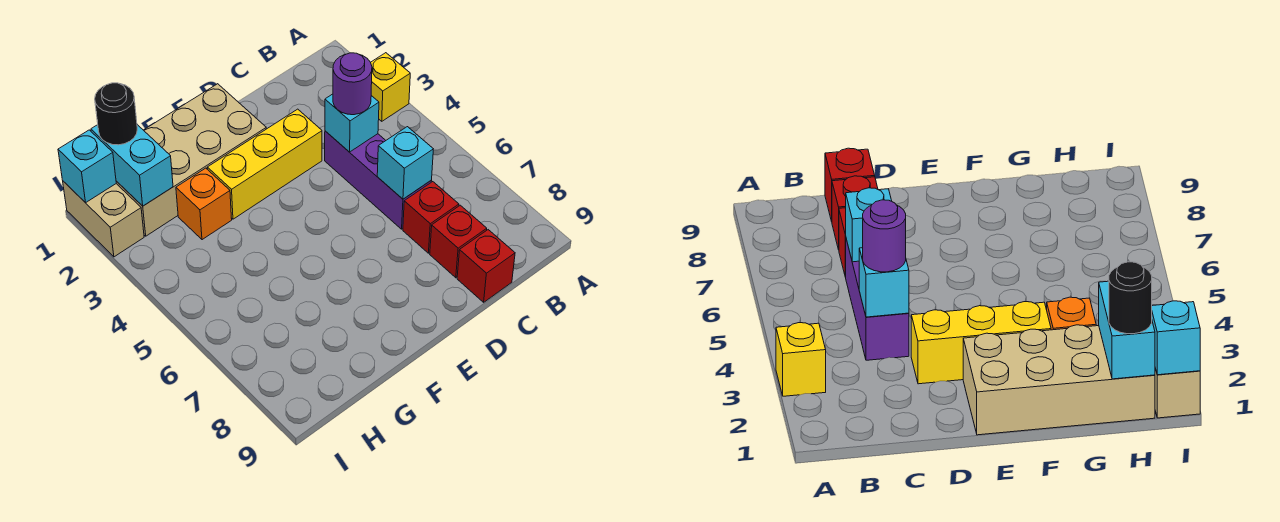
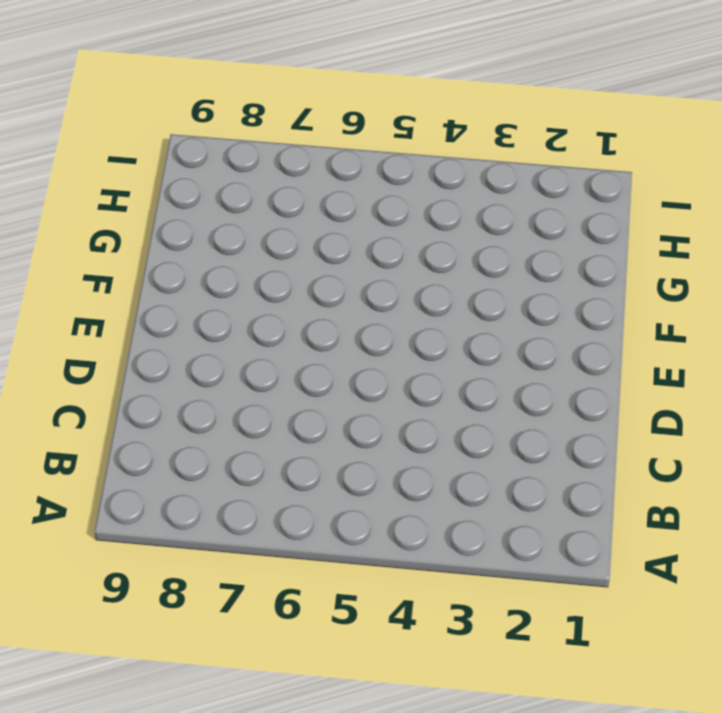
none -> yellow brick A3 level 1
none -> purple brick C4:C6 level 1
none -> red brick C7 level 1

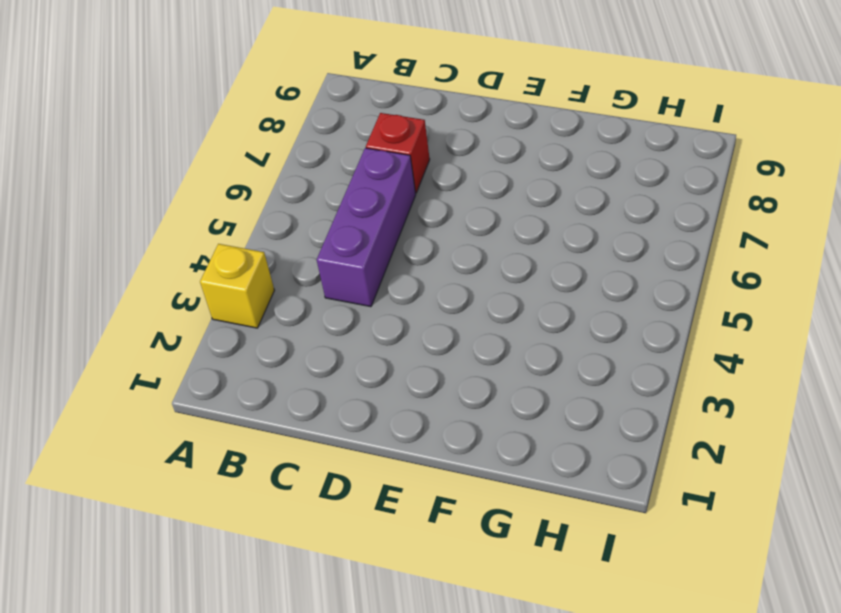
none -> red brick C8 level 1
none -> red brick C9 level 1
none -> yellow brick D3:F3 level 1

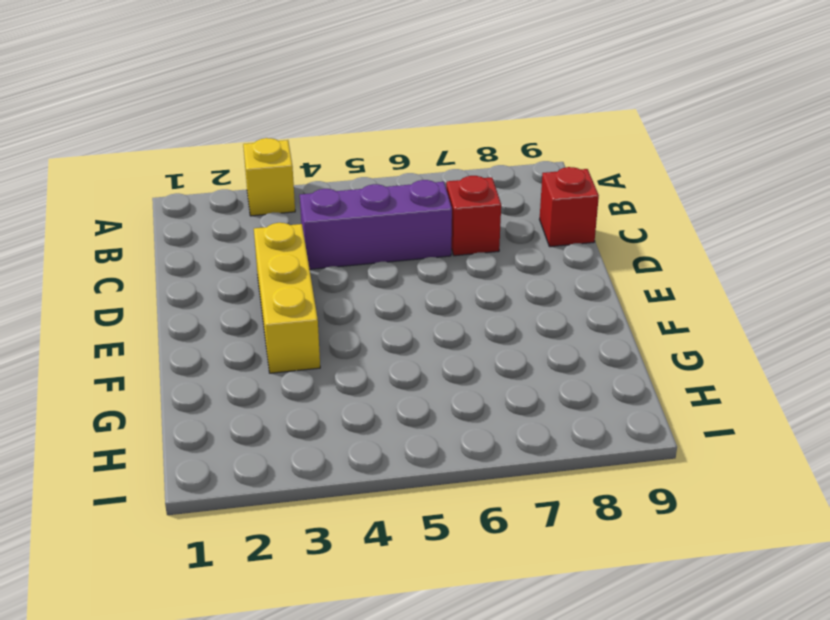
none -> red brick C8 level 1
none -> tan brick E1:H2 level 1
none -> orange brick G3 level 1

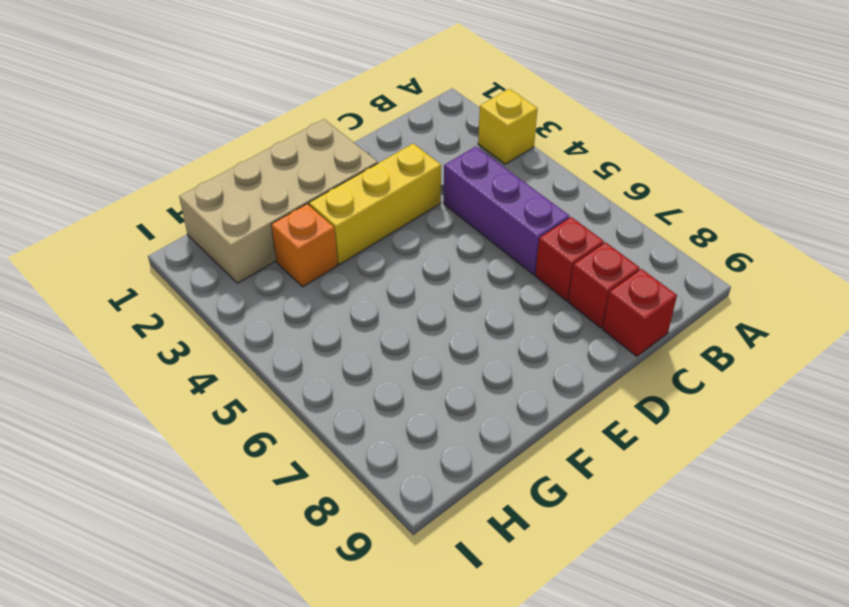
none -> tan brick I1:I2 level 1
none -> cyan brick C4 level 2
none -> cyan brick C6 level 2

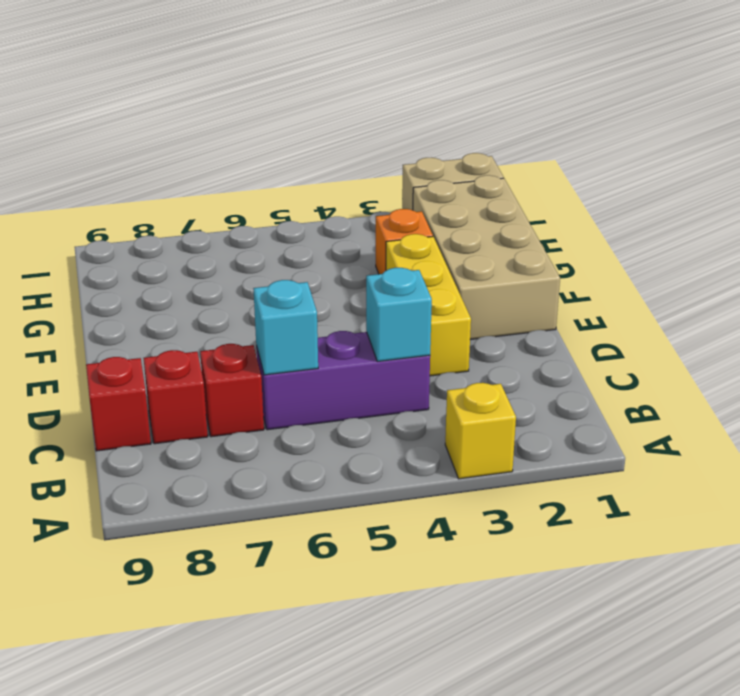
none -> cyan brick H1:H2 level 2
none -> cyan brick I1 level 2
none -> purple round brick C4 level 3

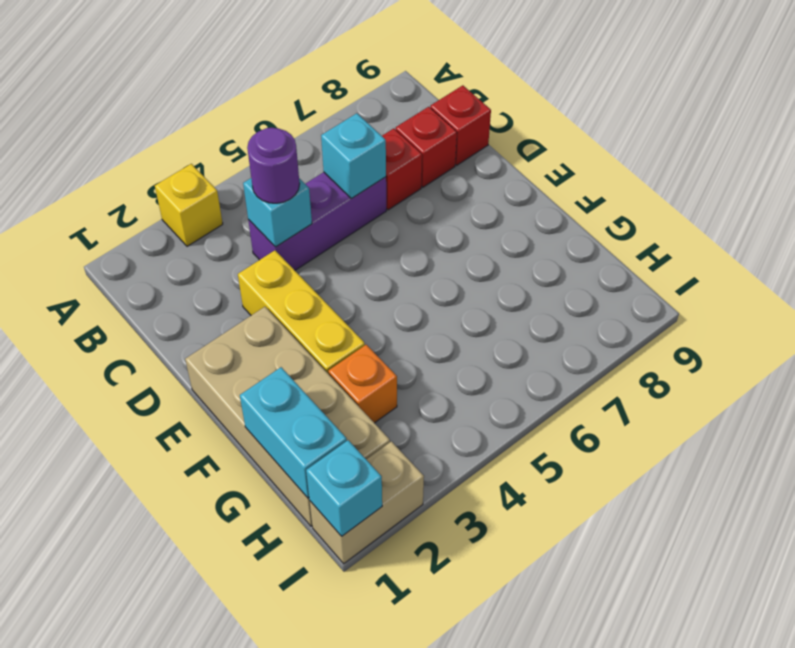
cyan brick G1:H1 level 2 -> cyan brick H1:H2 level 2
none -> black round brick H1 level 3

